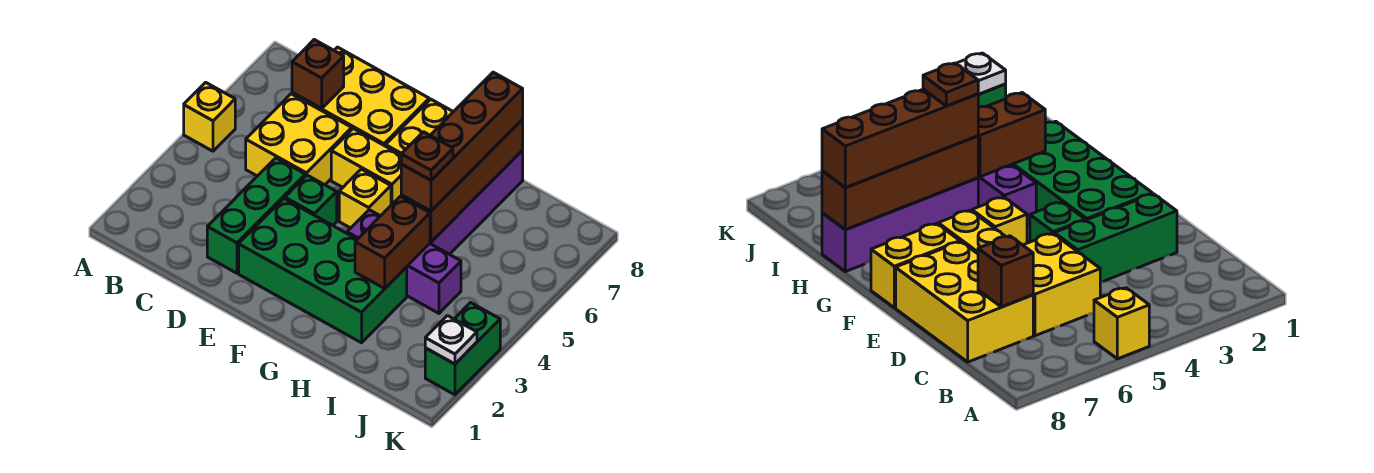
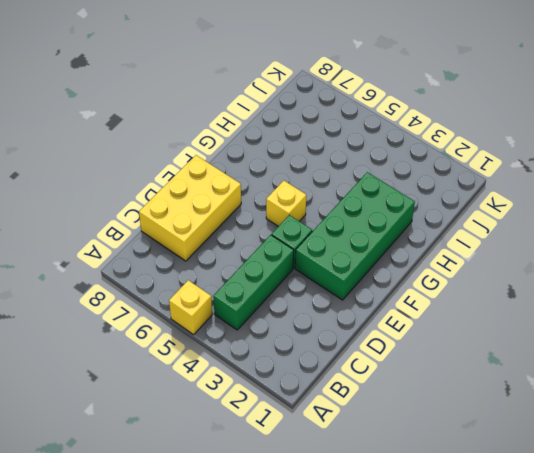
green brick B4:D4 level 1 -> green brick D2:D4 level 1
none -> yellow brick C5:D6 level 1
none -> yellow brick E6:F6 level 1
none -> yellow brick F7:F8 level 1

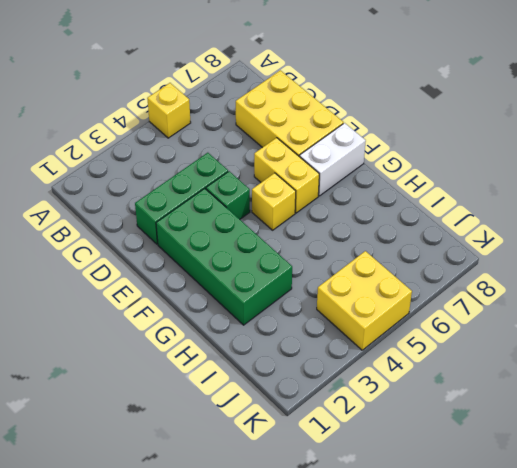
white brick F7:F8 level 1 -> yellow brick F7:F8 level 1
yellow brick J4:K5 level 1 -> yellow brick C5:D6 level 1
none -> purple brick G4:I4 level 1
none -> purple brick H5:H8 level 1
none -> green brick K2:K3 level 1

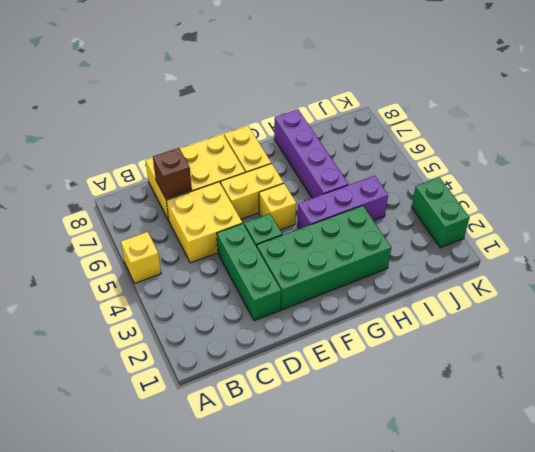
none -> brown brick H3:H4 level 2
none -> brown brick H5:H8 level 2
none -> white plate K2 level 2

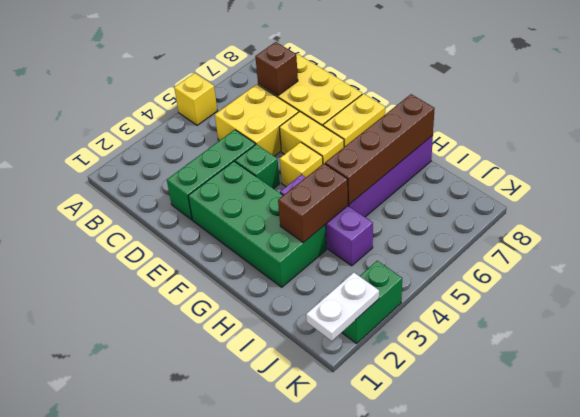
white plate K1:K2 level 2 -> white plate K2 level 2
none -> brown brick H5:H8 level 3
none -> brown plate H5 level 4

